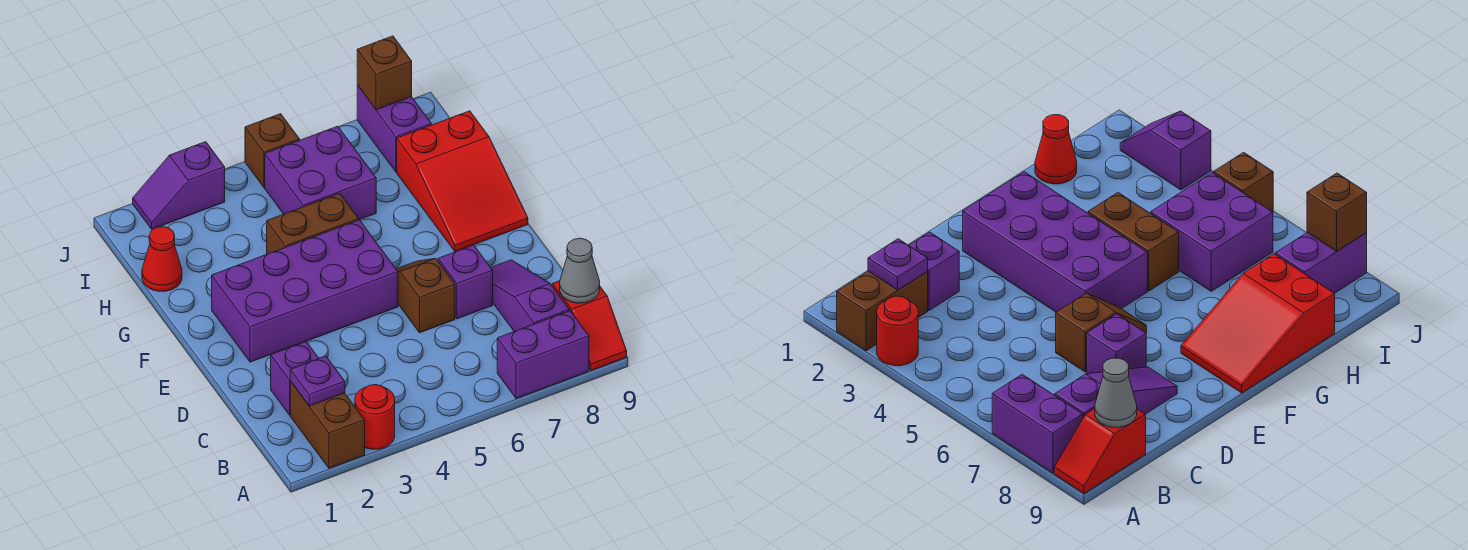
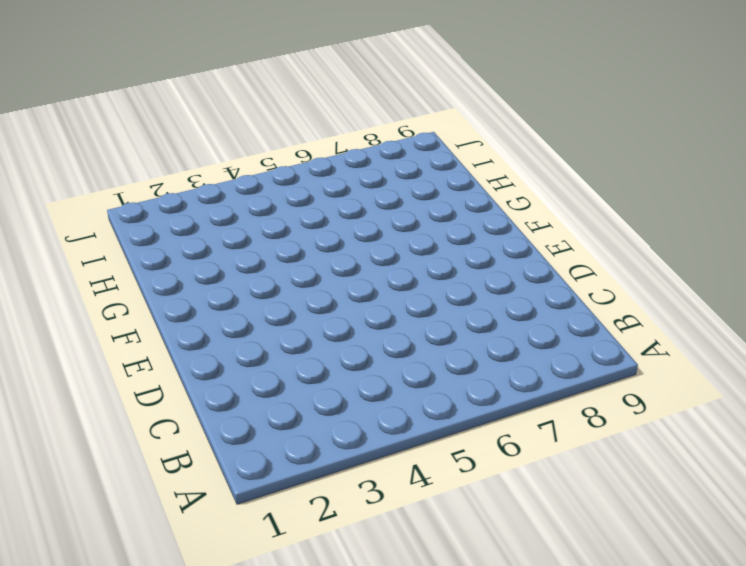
none -> brown brick A2:B2 level 1
none -> red round brick A3 level 1
none -> purple brick A7:A8 level 1

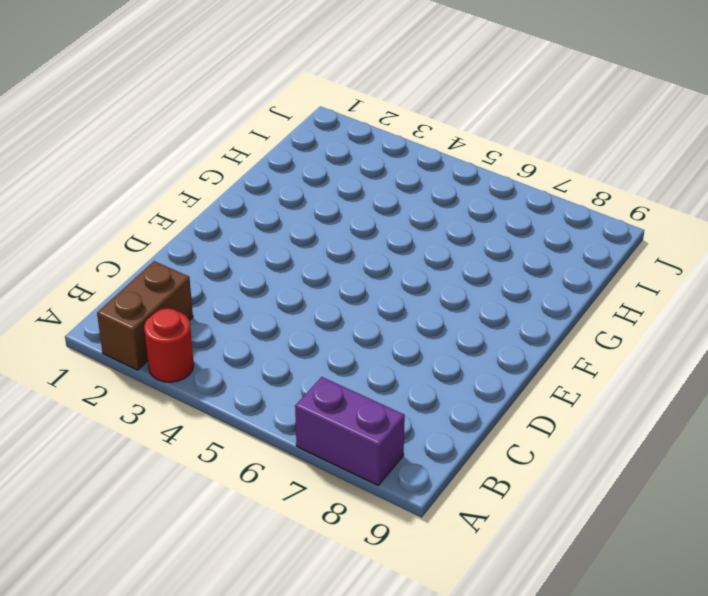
none -> red slope A9:B9 level 1 top B
none -> purple slope B8:D8 level 1 top B
none -> purple brick C2 level 1

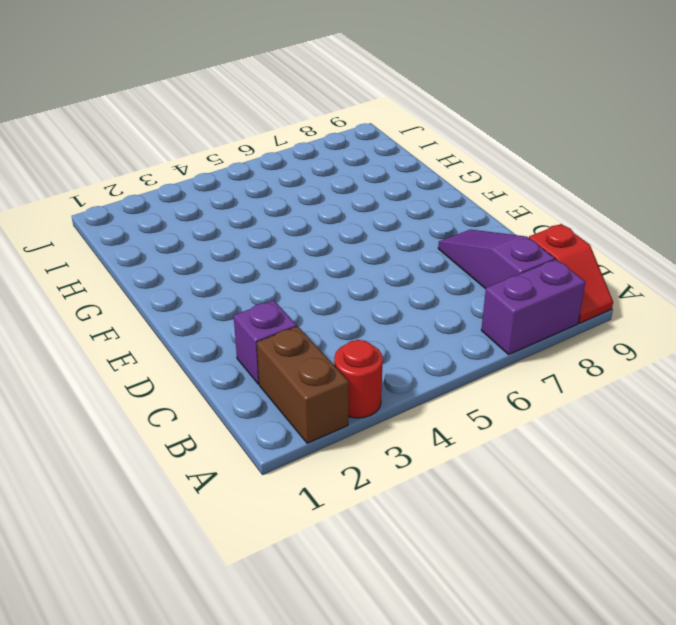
none -> brown slope D6:E6 level 1 top D
none -> purple brick D7 level 1
none -> purple brick E2:F5 level 1

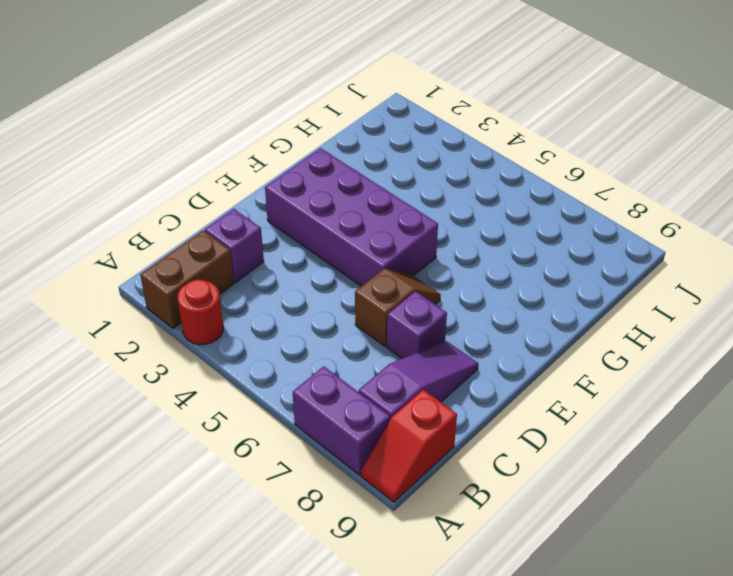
none -> red slope F8:H9 level 1 top H
none -> brown brick G4:G5 level 1
none -> red cone H1 level 1

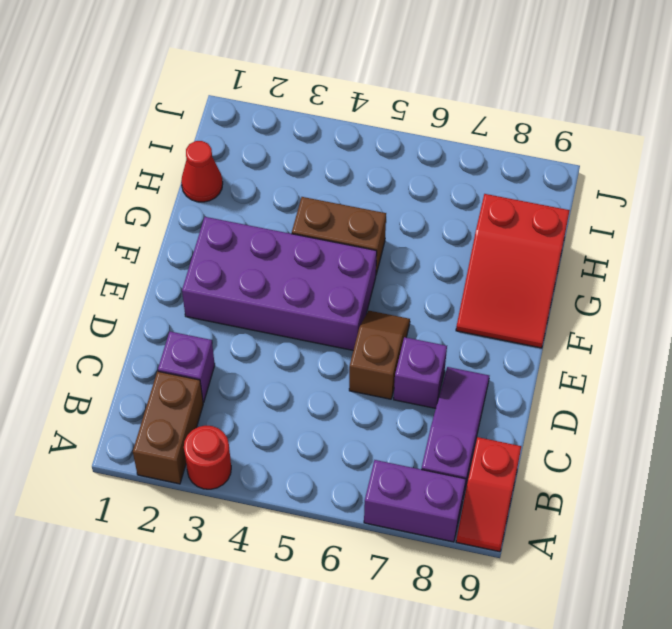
none -> purple brick H5:I6 level 1
none -> purple brick I8:J8 level 1
none -> purple slope J2:J3 level 1 top 3

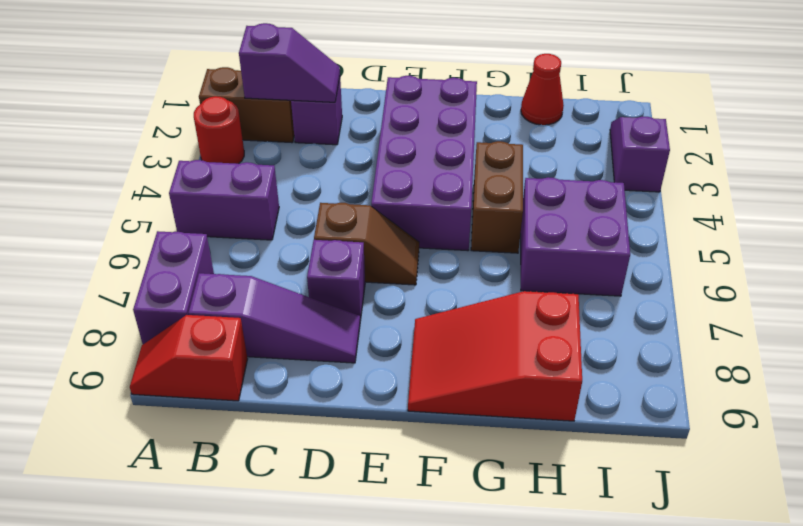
purple brick A5:B5 level 1 -> purple brick I8:J8 level 1
purple slope B2:C2 level 2 top B -> purple plate B2 level 2
none -> brown brick J5 level 1
none -> grey cone B9 level 2
none -> brown brick J8 level 2

